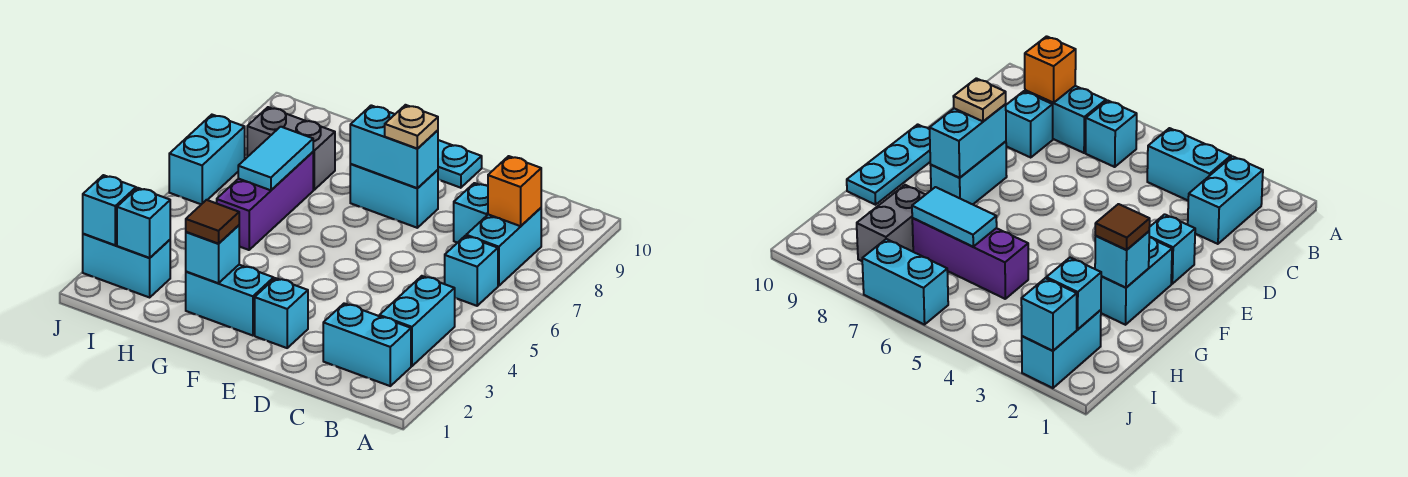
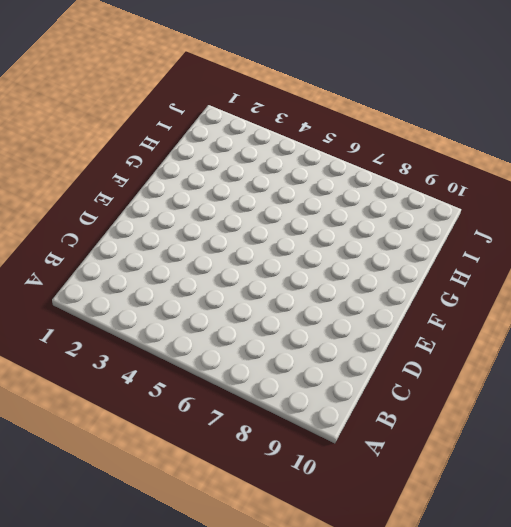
none -> cyan brick B2:C2 level 1
none -> cyan brick B3:B4 level 1
none -> cyan brick B6 level 1

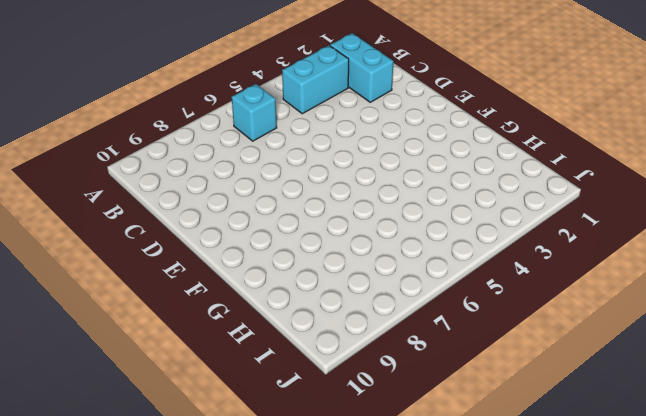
none -> cyan brick B7:B8 level 1
none -> cyan brick C8 level 1
none -> cyan brick E2 level 1

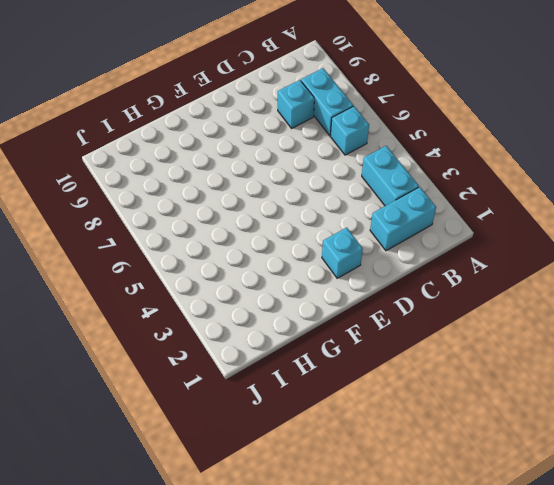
none -> cyan brick E8:F8 level 1
none -> cyan plate E10:G10 level 1
none -> cyan brick F2:G2 level 1

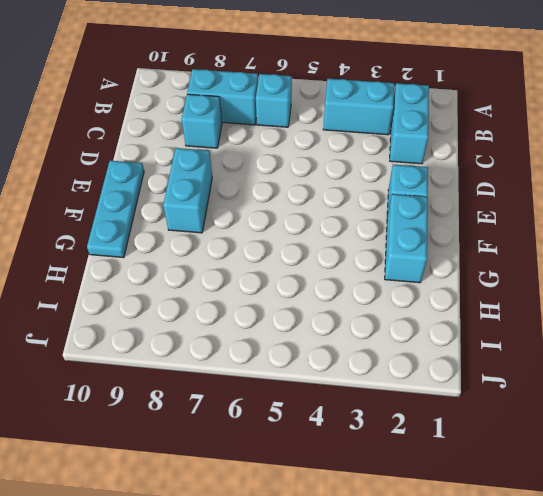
none -> purple brick H5:H7 level 1
none -> grey brick H8:I8 level 1
none -> cyan brick I2:J2 level 1

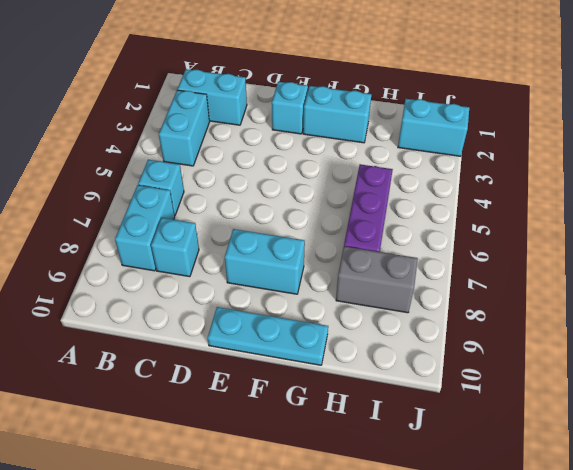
none -> cyan brick J6:J7 level 1
none -> orange brick B8 level 2
none -> cyan brick E8:F8 level 2

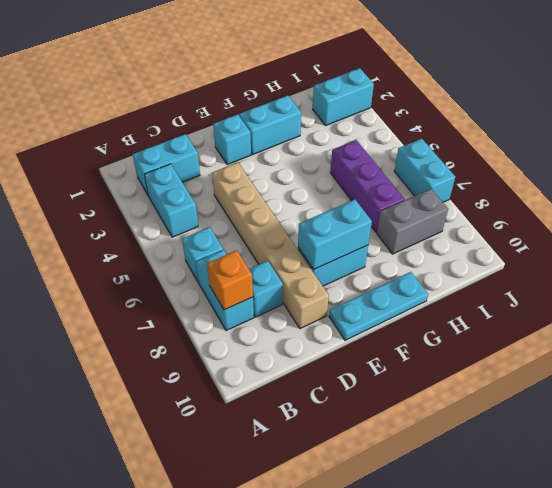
tan brick D4:D9 level 1 -> none
none -> cyan brick G2 level 2
none -> cyan tile H6:H7 level 2
none -> cyan brick I2 level 2

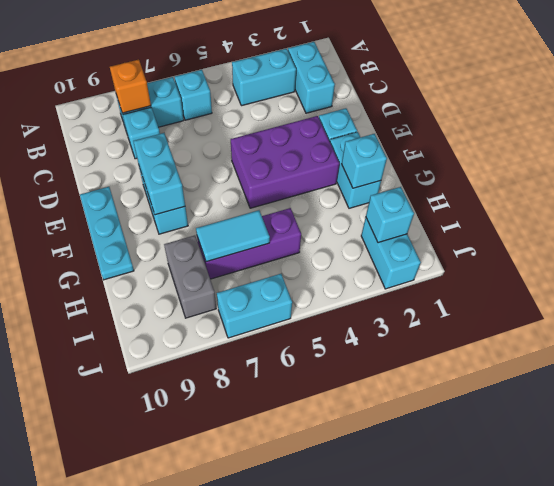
purple brick E3:F5 level 1 -> none
none -> cyan brick J2 level 2
none -> tan plate E8 level 3
none -> brown tile G2 level 3

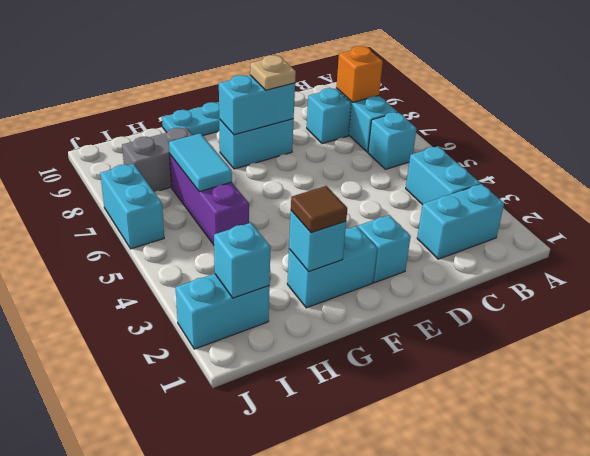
none -> cyan brick J2 level 2

